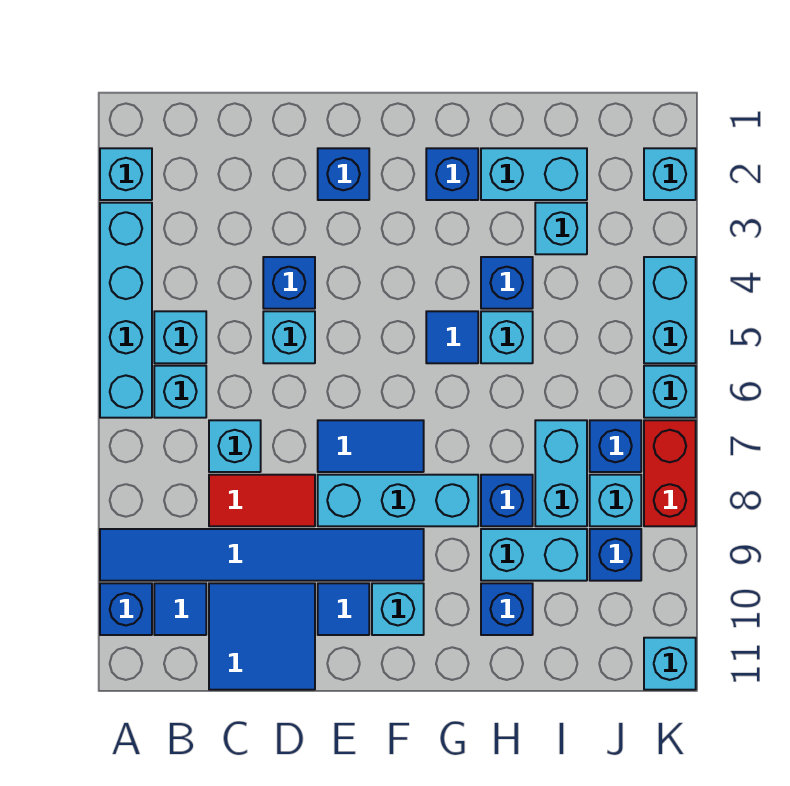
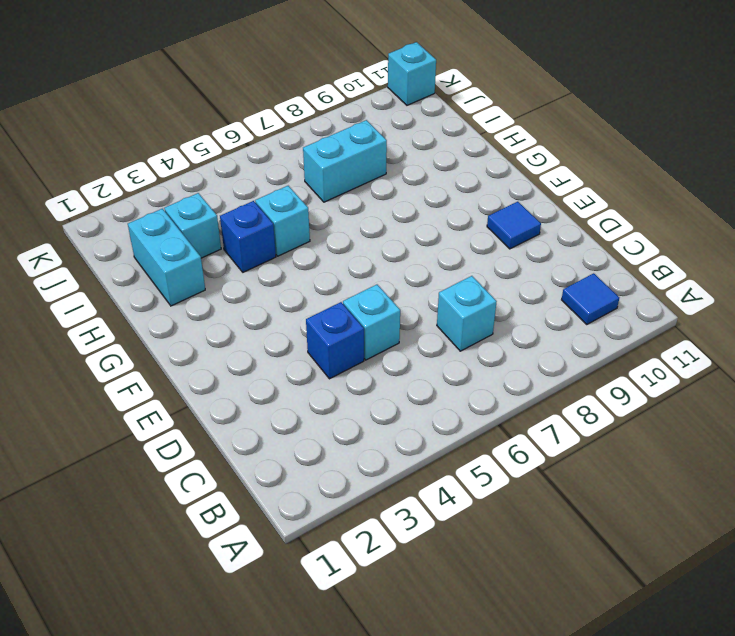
none -> cyan brick A2 level 1
none -> cyan brick A3:A6 level 1
none -> blue tile A9:F9 level 1
none -> blue brick A10 level 1

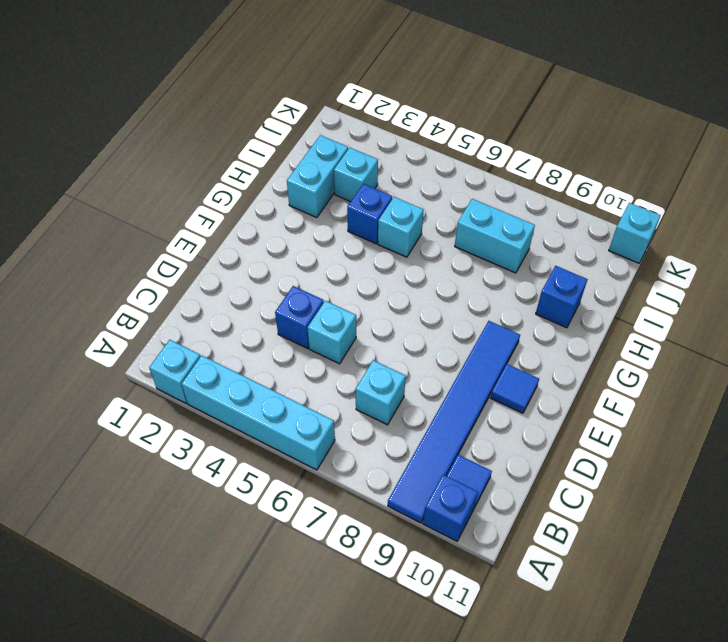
none -> cyan brick B5 level 1
none -> cyan brick B6 level 1
none -> red tile C8:D8 level 1
none -> blue tile C10:D11 level 1

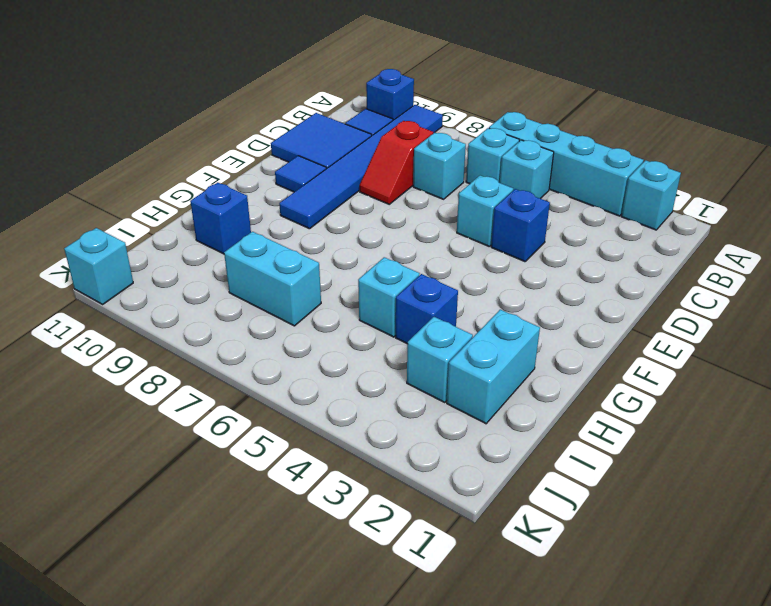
red slope C8:D8 level 1 top C -> red tile C8:D8 level 1
none -> blue brick E2 level 1
none -> blue tile E7:F7 level 1
none -> cyan brick E8:G8 level 1
none -> cyan brick F10 level 1

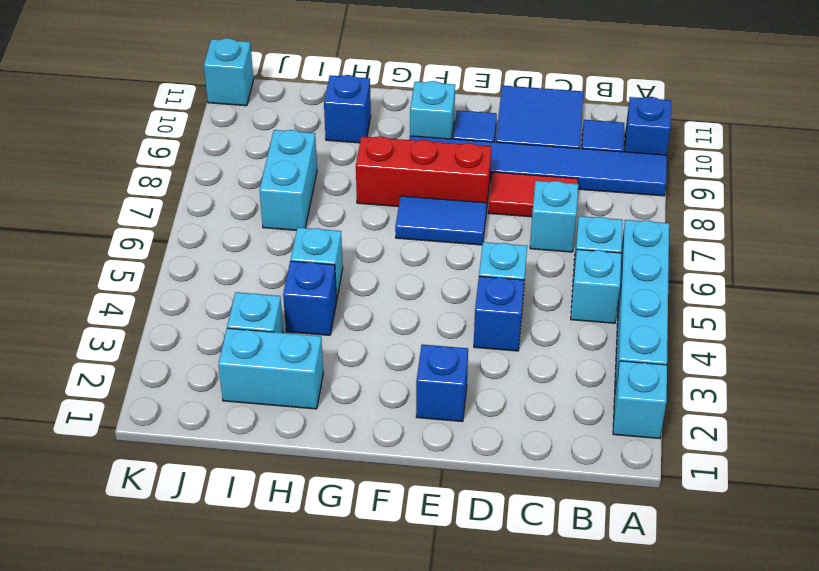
red brick E8:G8 level 1 -> cyan brick E8:G8 level 1
none -> blue brick G2 level 1
none -> blue tile G5 level 1
none -> blue brick H8 level 1
none -> cyan brick H9:I9 level 1

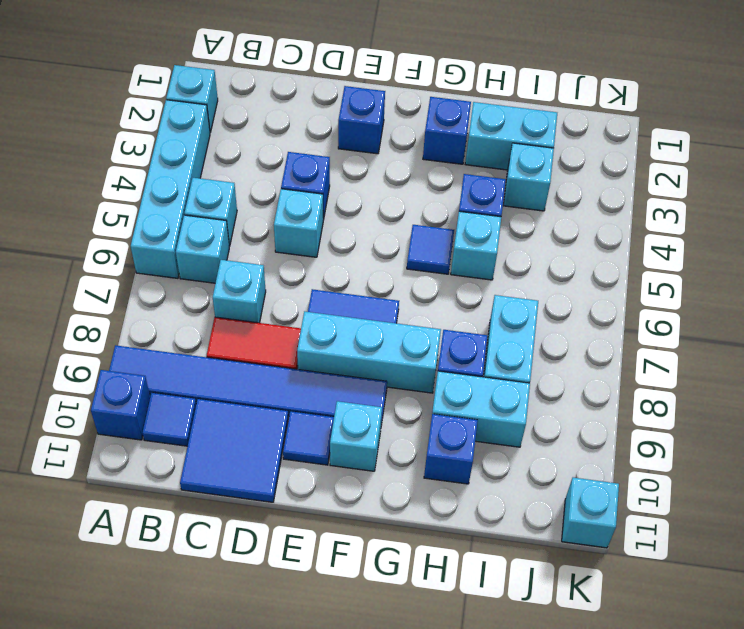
none -> blue brick J7 level 1
none -> cyan brick J8 level 1
none -> blue brick J9 level 1
none -> cyan brick K2 level 1

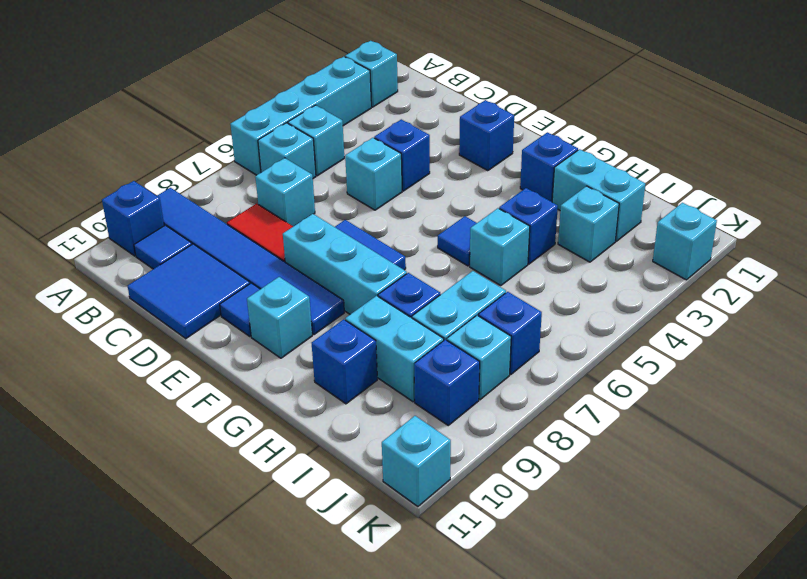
none -> cyan brick K4:K5 level 1
none -> cyan brick K6 level 1
none -> red brick K7:K8 level 1

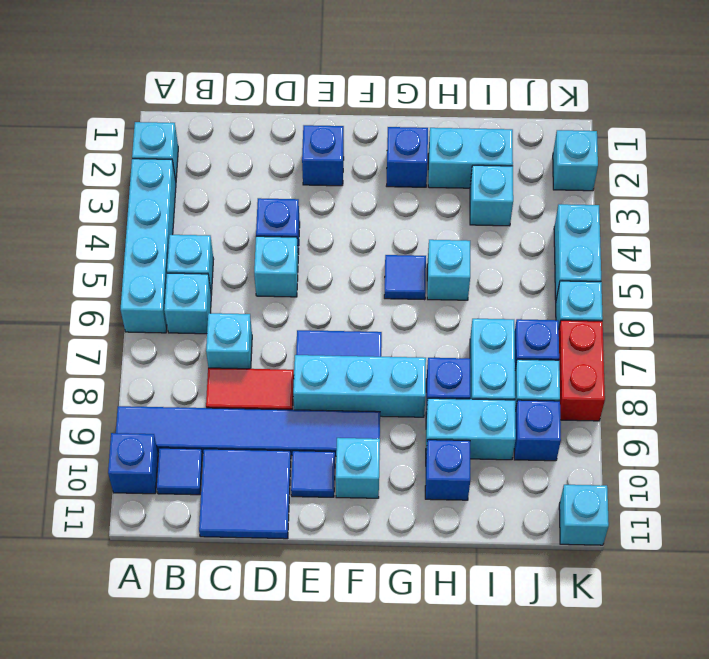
none -> blue brick H4 level 1

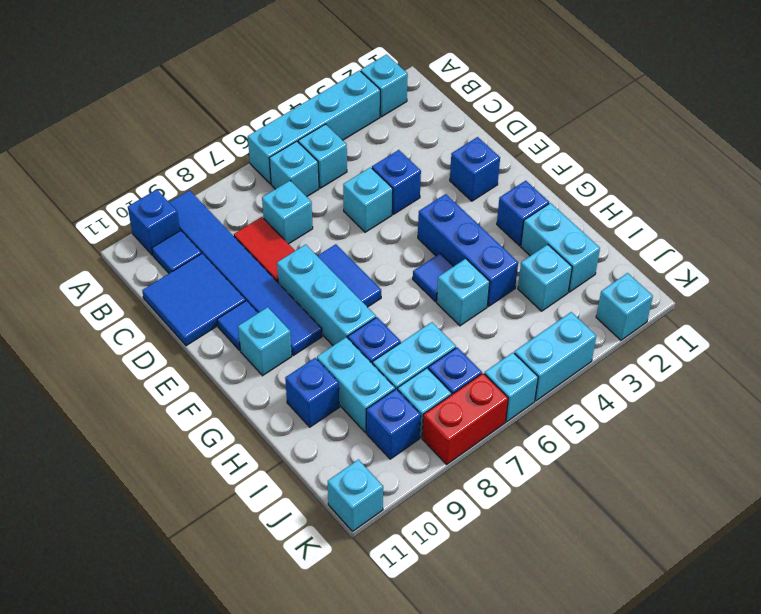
blue brick F4:H4 level 1 -> blue brick H4 level 1

